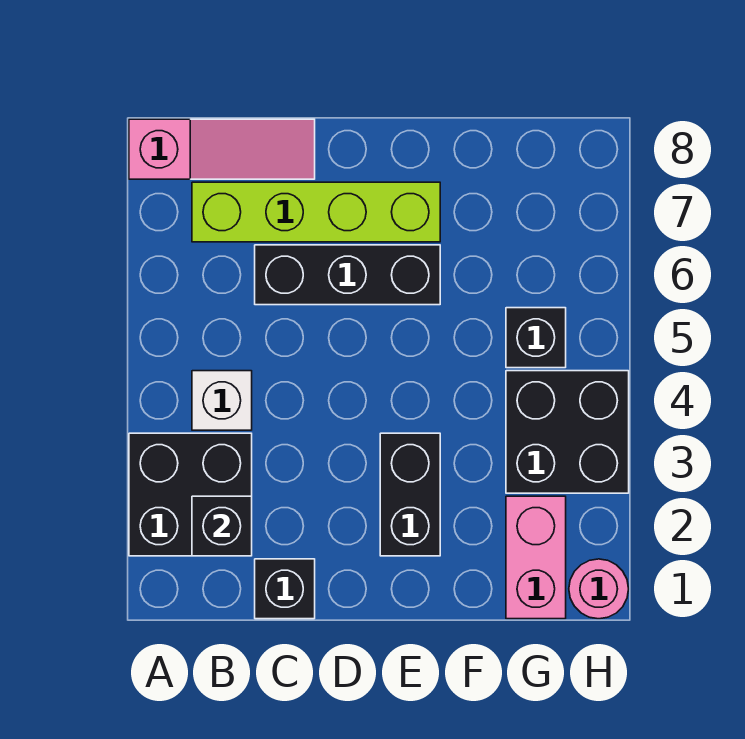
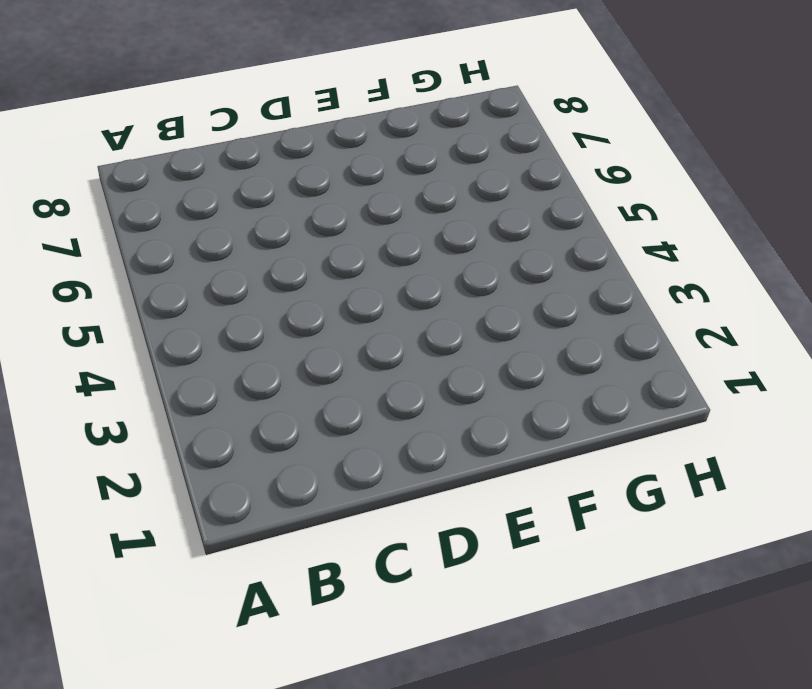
none -> black brick A2:B3 level 1
none -> pink slope A8:C8 level 1 top A
none -> white brick B4 level 1

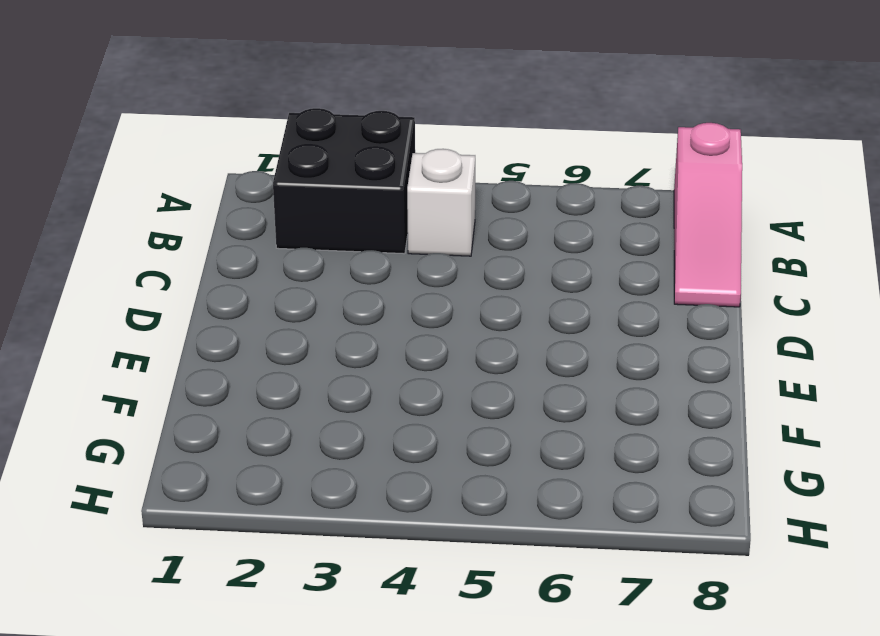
none -> lime brick B7:E7 level 1
none -> black brick C1 level 1
none -> black brick C6:E6 level 1

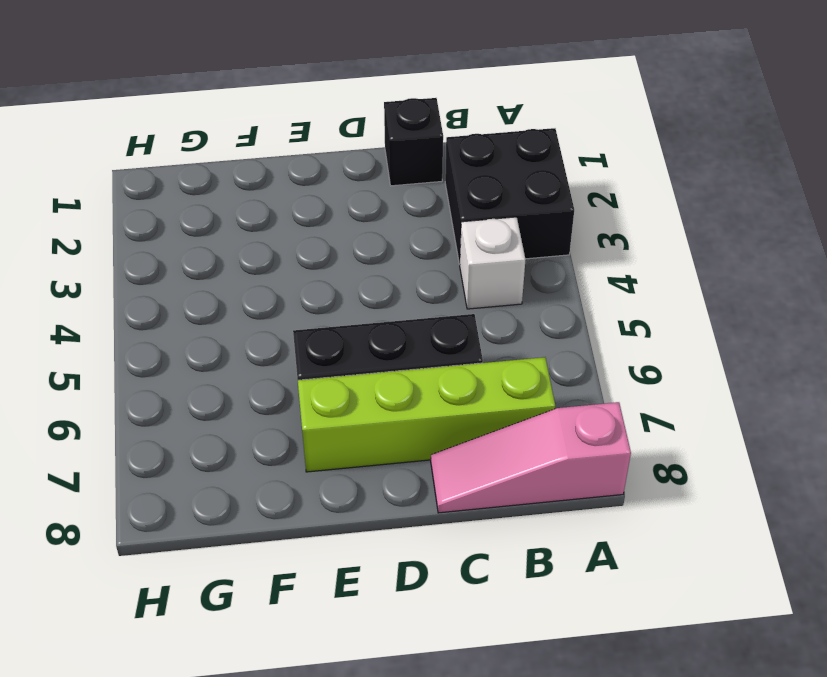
none -> black brick E2:E3 level 1
none -> pink brick G1:G2 level 1
none -> black brick G3:H4 level 1

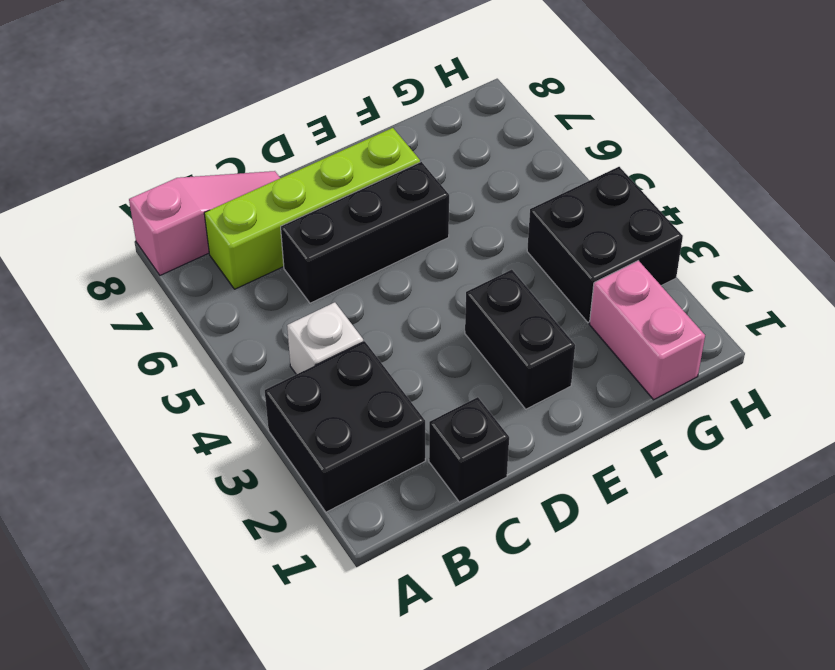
none -> black brick G5 level 1
none -> pink round brick H1 level 1
none -> black brick B2 level 2

